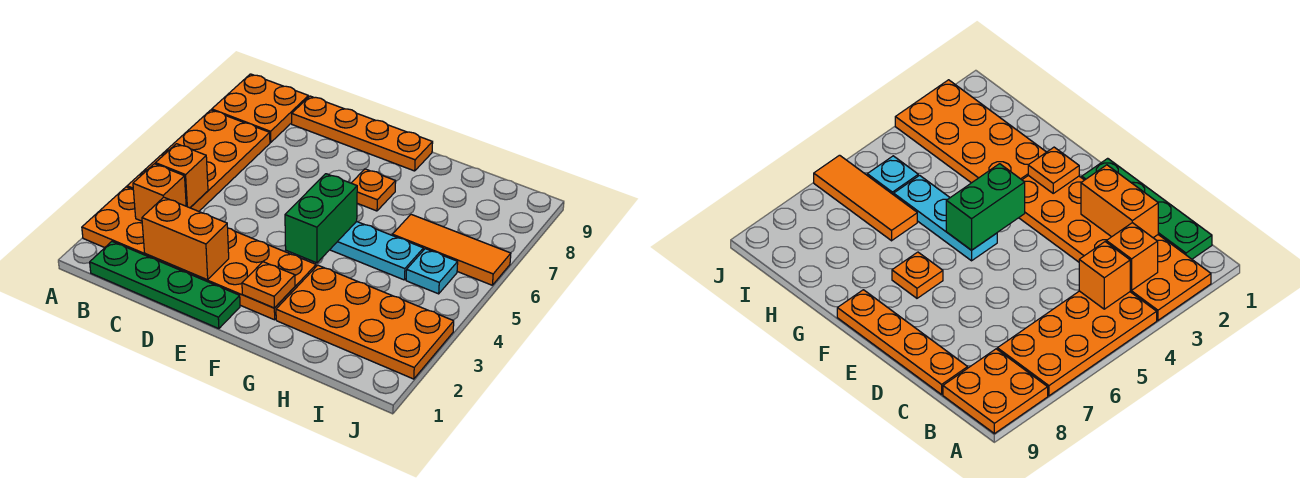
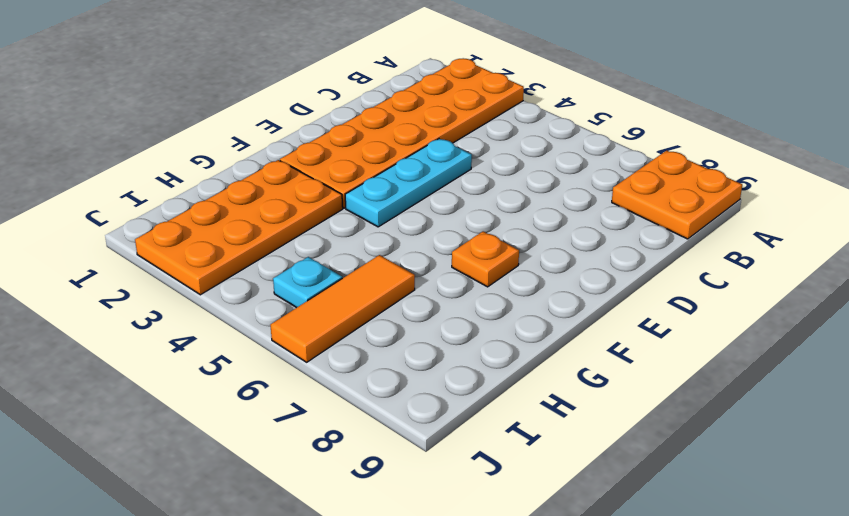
cyan plate D4:F4 level 1 -> cyan plate F5:H5 level 1
none -> orange plate A4:B7 level 1
none -> green plate B1:E1 level 1
none -> orange plate C9:F9 level 1

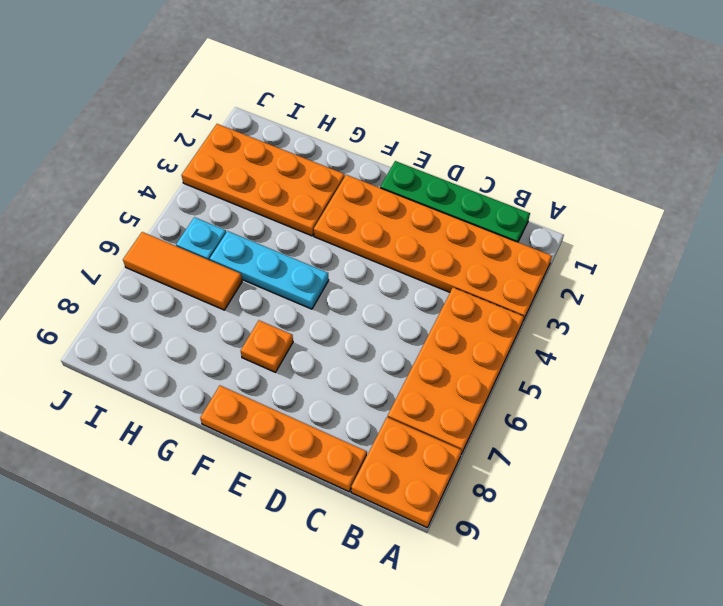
none -> orange brick B3 level 2
none -> orange brick B4 level 2
none -> orange brick C2:D2 level 2

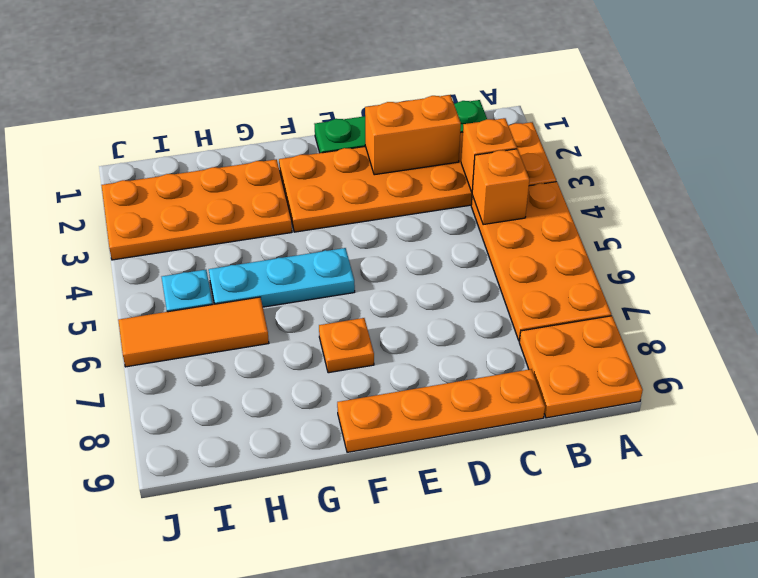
none -> orange plate F2 level 2
none -> green brick F4:F5 level 2

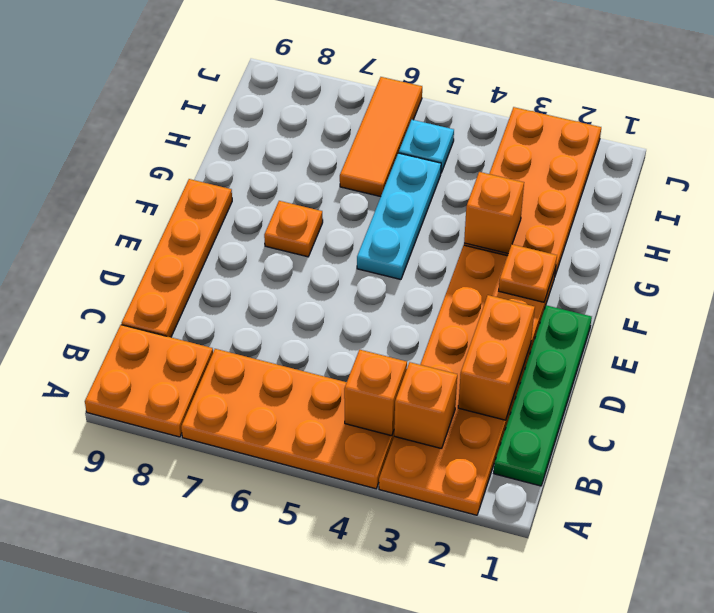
orange brick G3 level 2 -> none
none -> green brick F4:F5 level 2

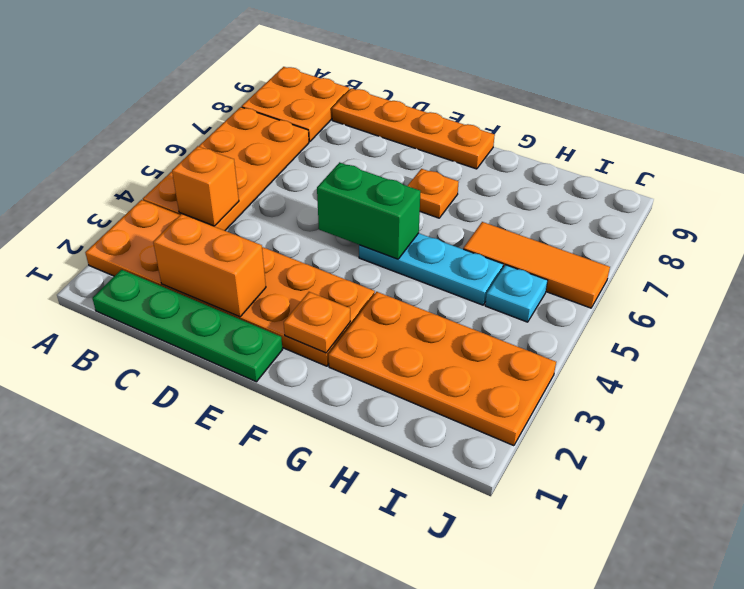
green brick E5:F5 level 2 -> green brick F4:F5 level 2
none -> orange brick B3 level 2

